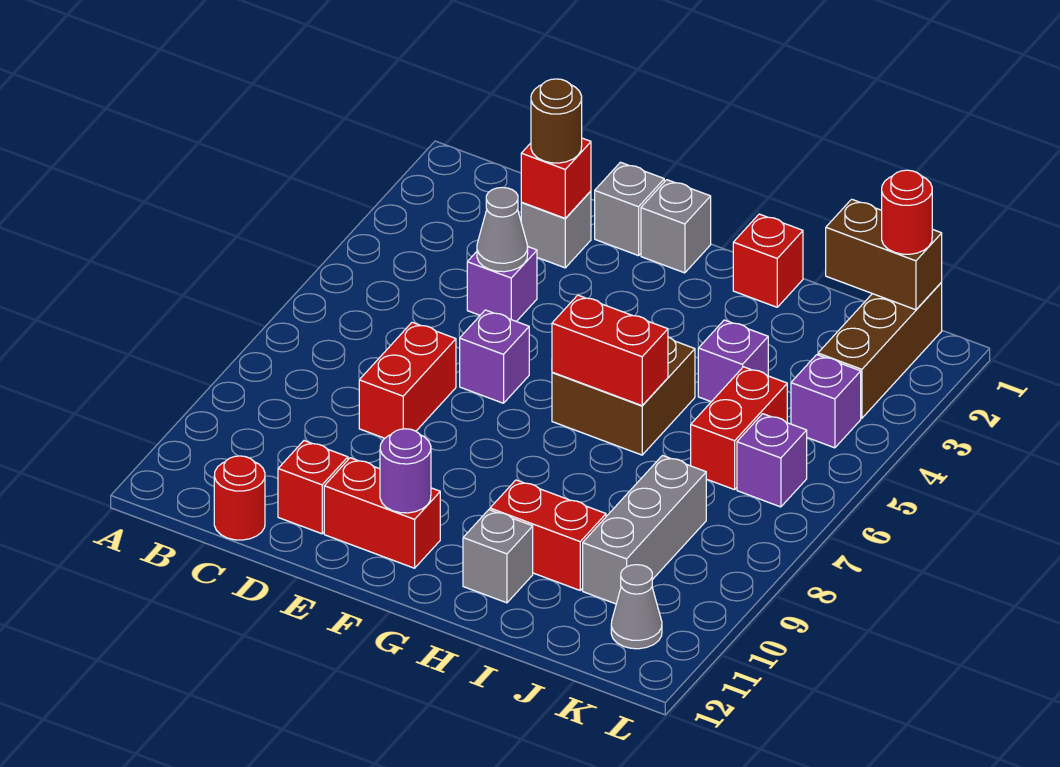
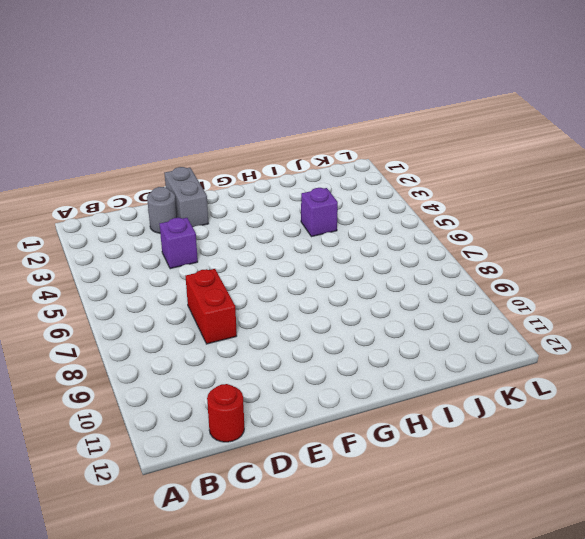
grey round brick D2 level 1 -> grey brick D2 level 1
grey brick E1:E2 level 1 -> grey brick E1 level 1
none -> red brick D11 level 1
none -> purple brick E6 level 1
none -> red brick E11:F11 level 1

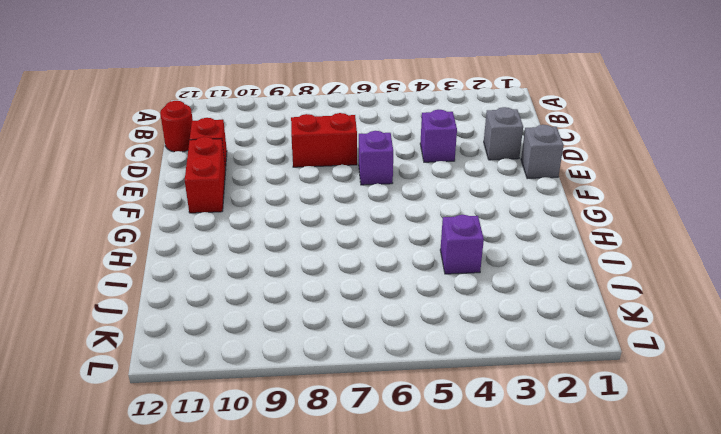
none -> grey brick F1 level 1
none -> brown brick G5:H6 level 1
none -> red brick H1 level 1

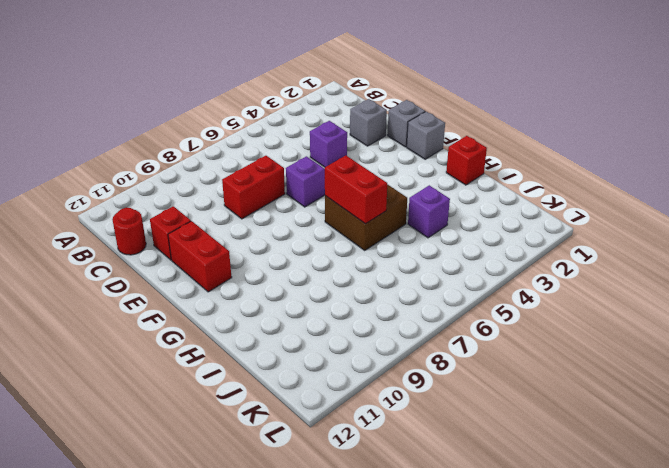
none -> red brick H10:I10 level 1
none -> grey brick H11 level 1
none -> red brick J5:J6 level 1

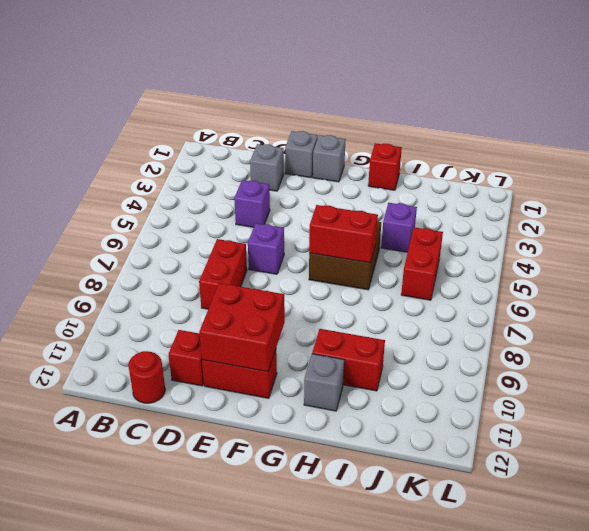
red brick E10:F11 level 2 -> purple round brick F11 level 2
none -> grey brick J8:J10 level 1
none -> brown brick K1:K3 level 1
none -> purple brick K4 level 1

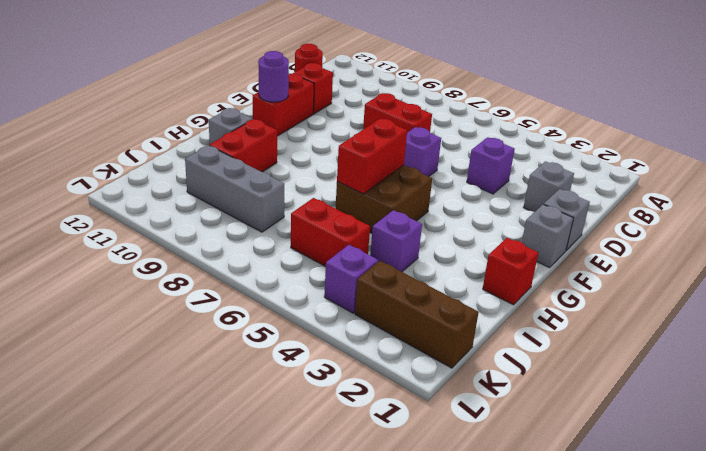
none -> purple brick K6 level 1
none -> grey cone K11 level 1
none -> red brick D2 level 2

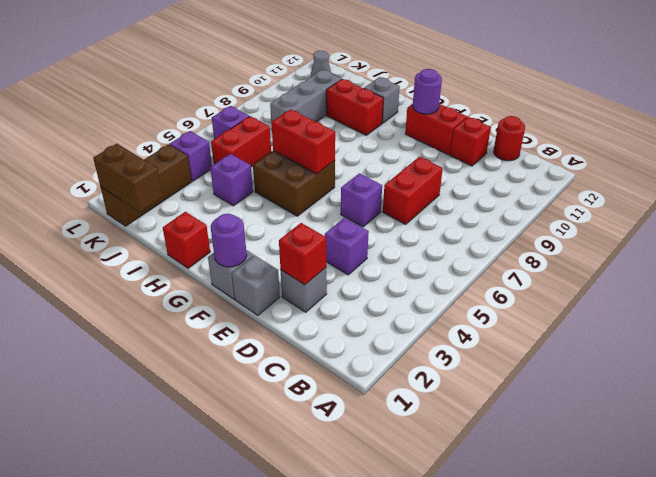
purple round brick F1 level 2 -> none
none -> grey cone D4 level 2
none -> brown round brick D2 level 3
none -> red round brick K1 level 3

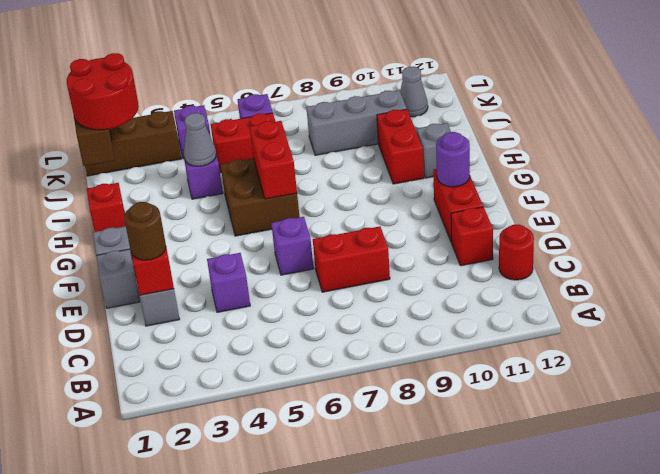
grey cone I4 level 2 -> grey cone D4 level 2
red round brick J1:K2 level 3 -> red round brick K1 level 3

